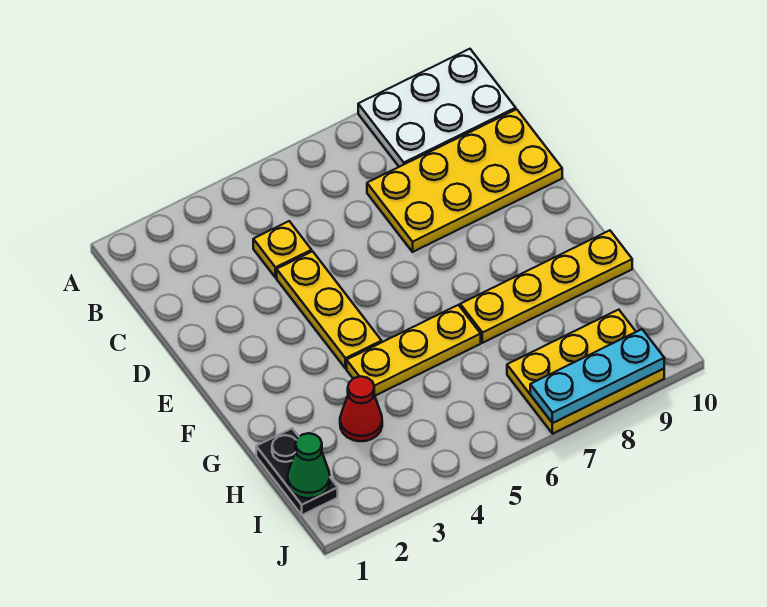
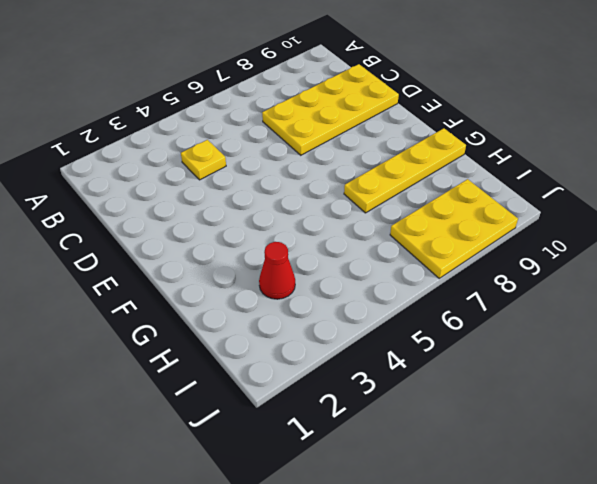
none -> white plate A8:B10 level 1
none -> yellow plate D4:F4 level 1

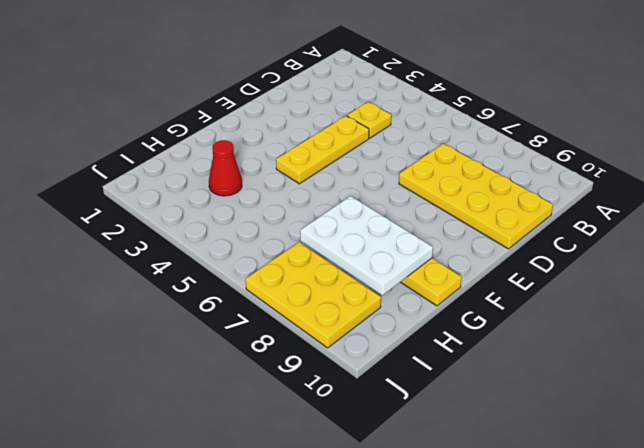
white plate G7:H9 level 2 -> white plate A8:B10 level 1
none -> yellow plate G4:G6 level 1
none -> black plate H1:I1 level 1

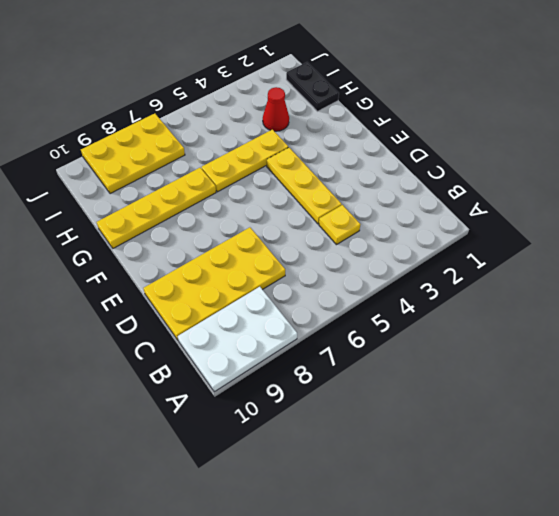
none -> green cone I1 level 2
none -> cyan plate J7:J9 level 2

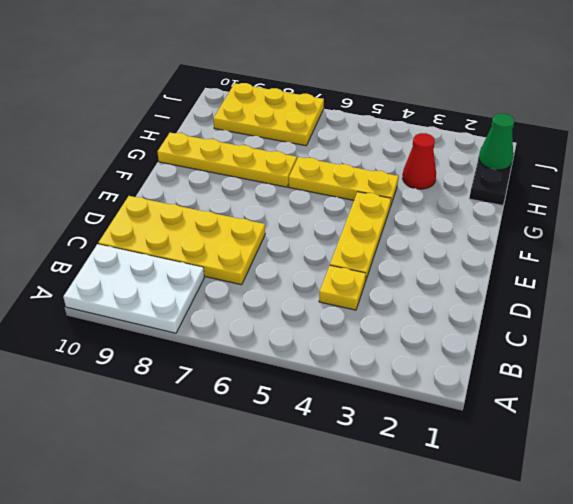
none -> cyan plate J7:J9 level 2

